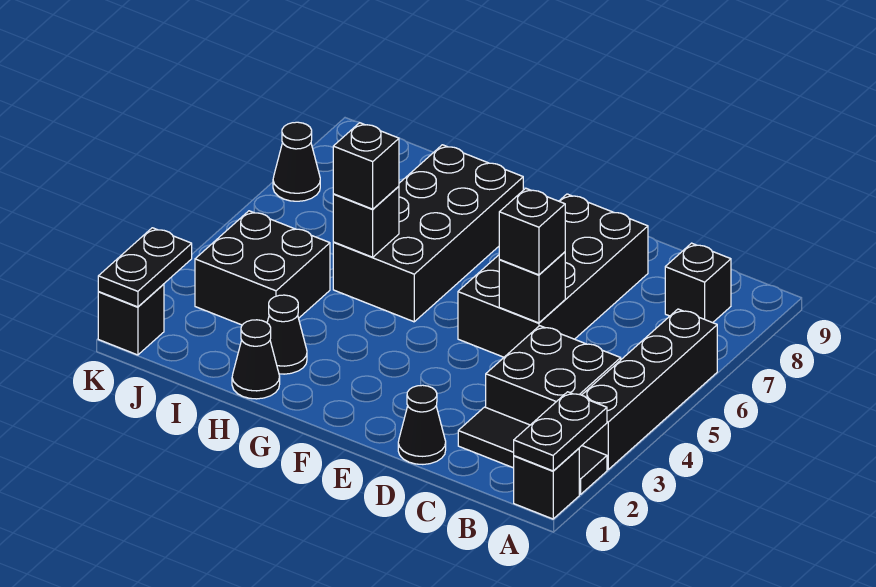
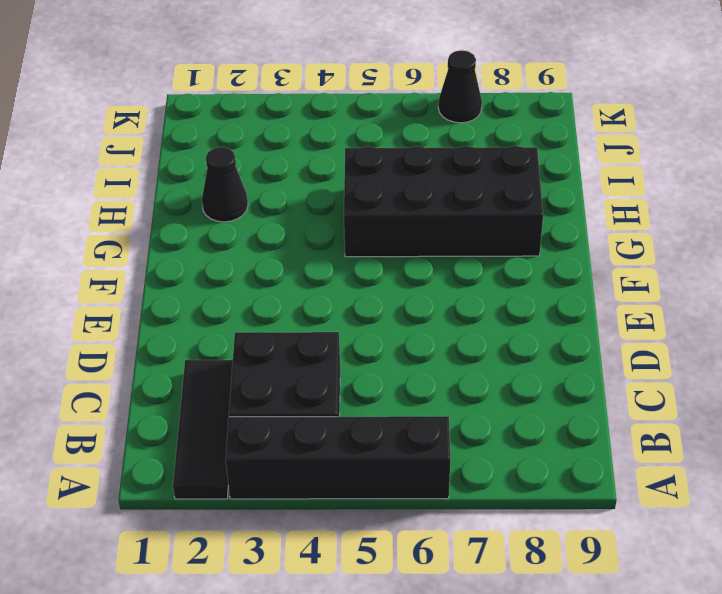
none -> black brick A1 level 1
none -> black brick B8 level 1
none -> black cone D1 level 1

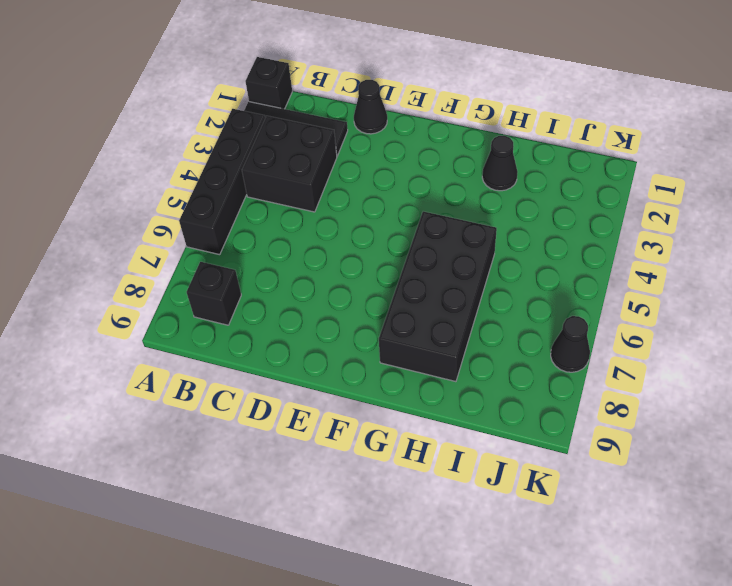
none -> black brick D5:E8 level 1
none -> black cone H1 level 1
none -> black brick I3:J4 level 1

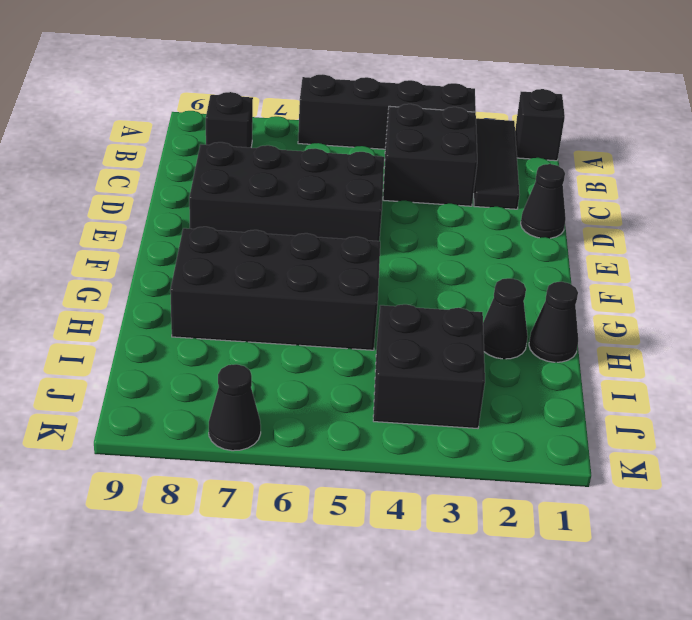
none -> black brick K1 level 1
none -> black plate A1:A2 level 2
none -> black brick D5 level 2

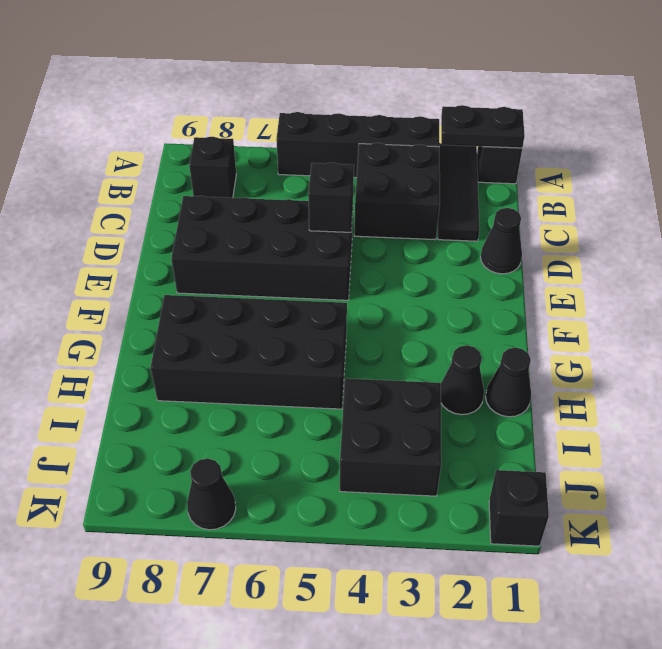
none -> black brick H5 level 2
none -> black plate K1:K2 level 2
none -> black brick D5 level 3

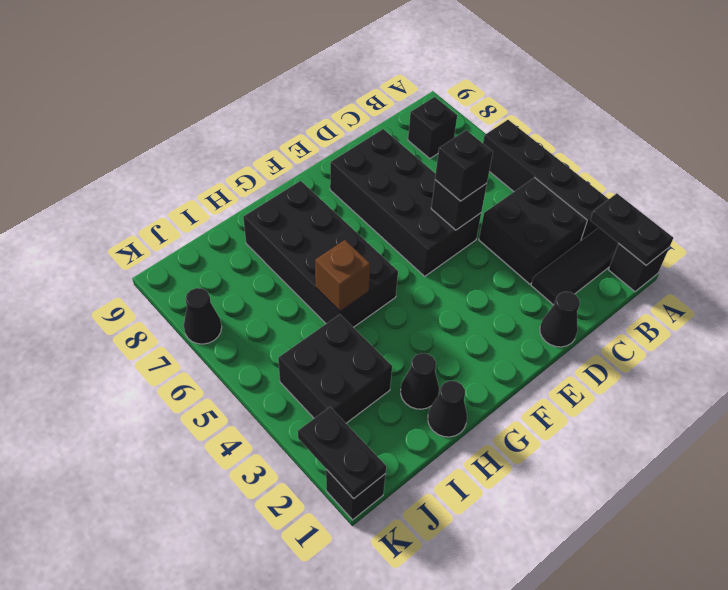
brown brick H5 level 2 -> black brick H5 level 2
none -> black brick H5 level 3

